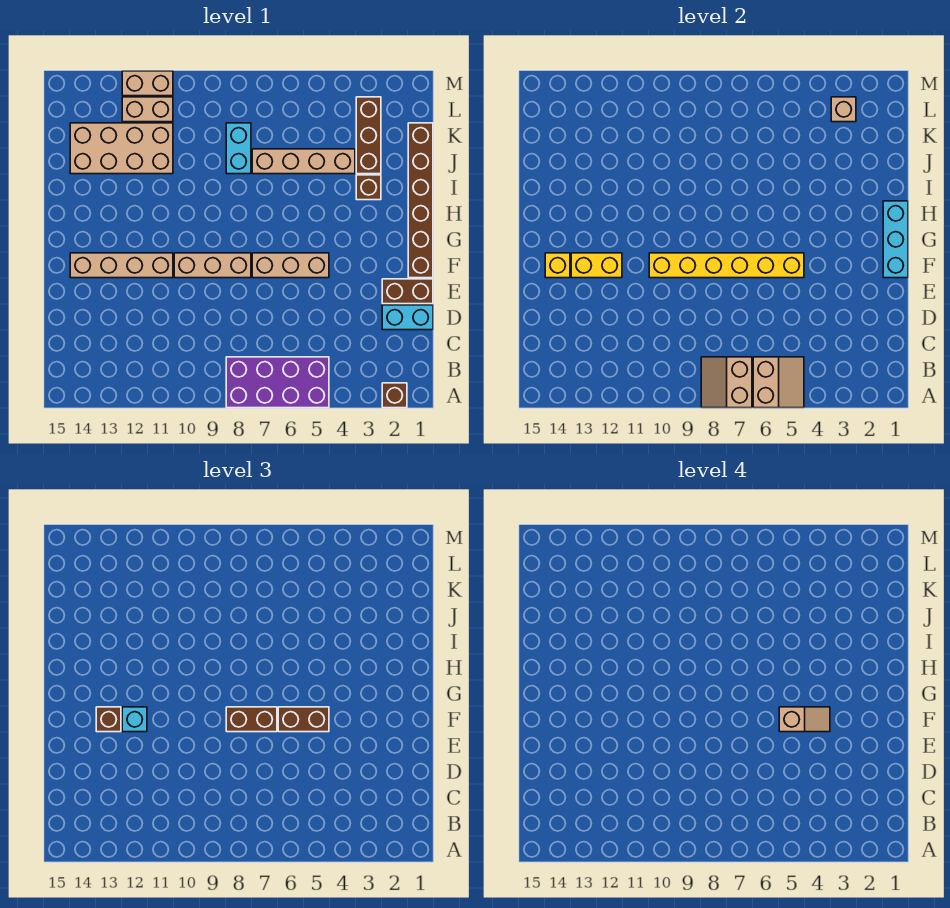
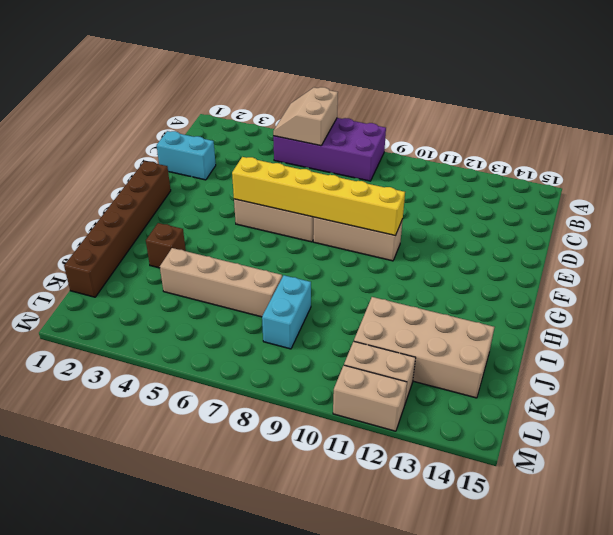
none -> brown brick A2 level 1
none -> brown brick E1:E2 level 1
none -> tan brick F11:F14 level 1

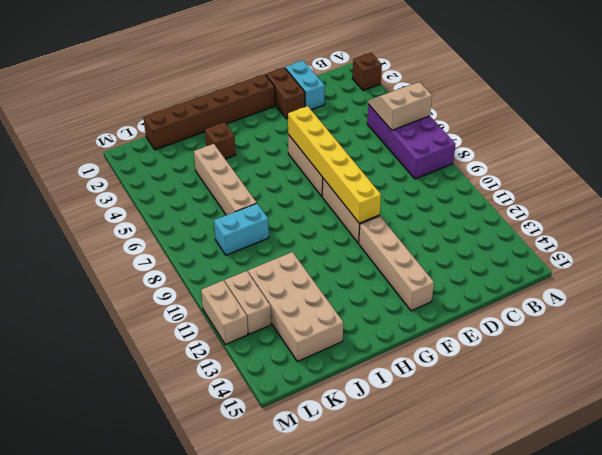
none -> brown brick J3:L3 level 1
none -> tan slope A7:B8 level 2 top 7
none -> cyan brick F1:H1 level 2

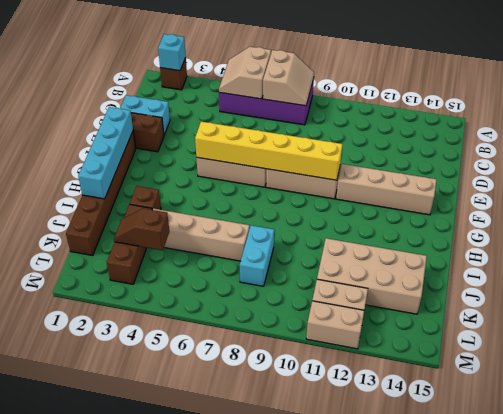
cyan brick A2 level 2 -> cyan brick F12 level 3
cyan brick F1:I1 level 2 -> cyan brick F1:H1 level 2
brown slope K3:K4 level 2 top 4 -> none
none -> yellow brick F12:F13 level 2
none -> yellow brick F14 level 2
none -> tan brick L3 level 2

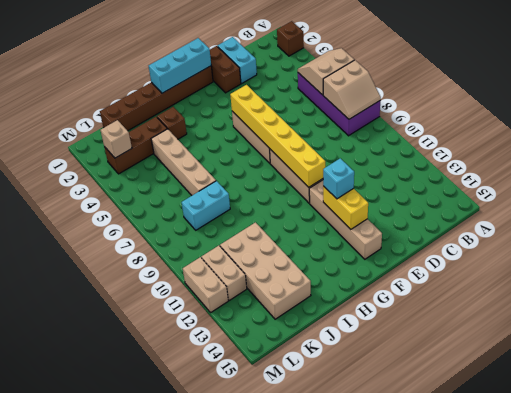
none -> yellow brick F14 level 2
none -> brown brick F5:F6 level 3
none -> brown brick F7:F8 level 3

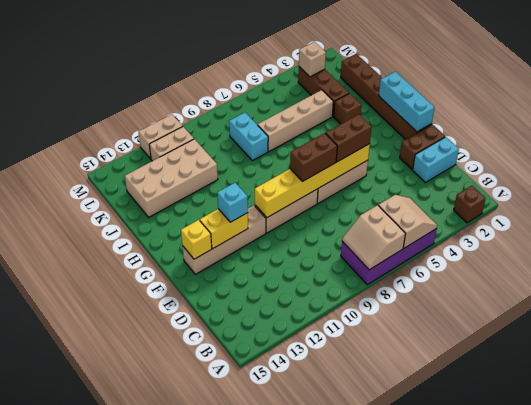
none -> brown brick F13 level 3
none -> tan slope F4:F5 level 4 top 5

